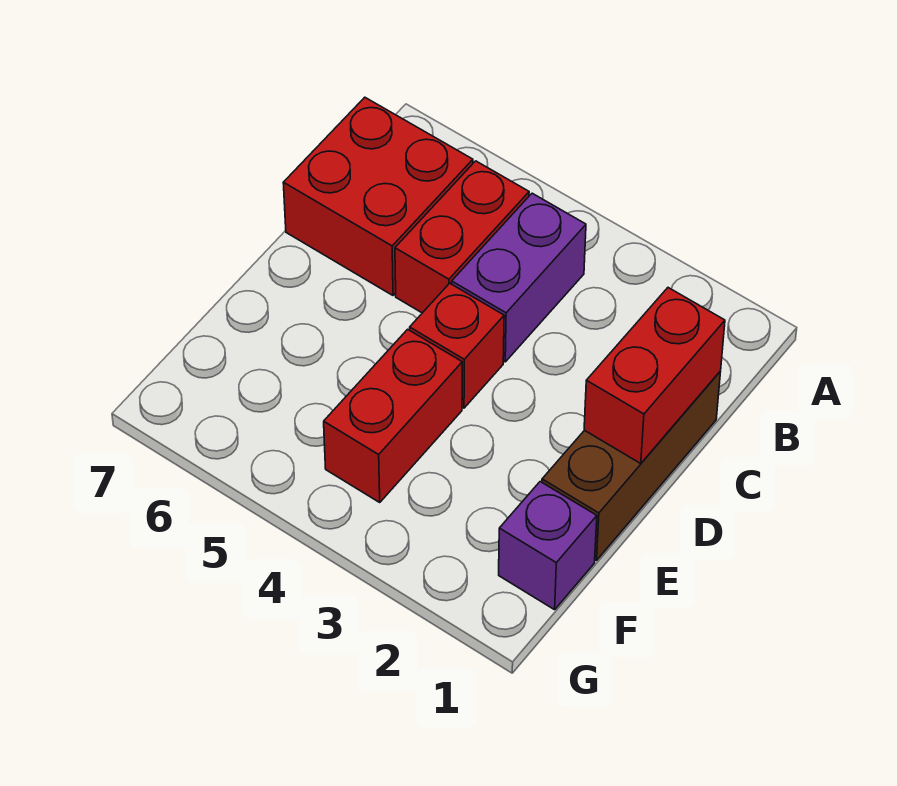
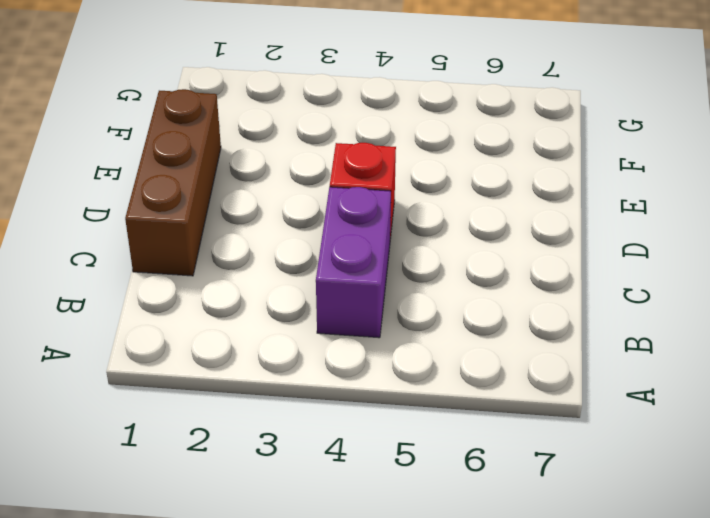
none -> red brick B5:C5 level 1
none -> red brick B6:C7 level 1

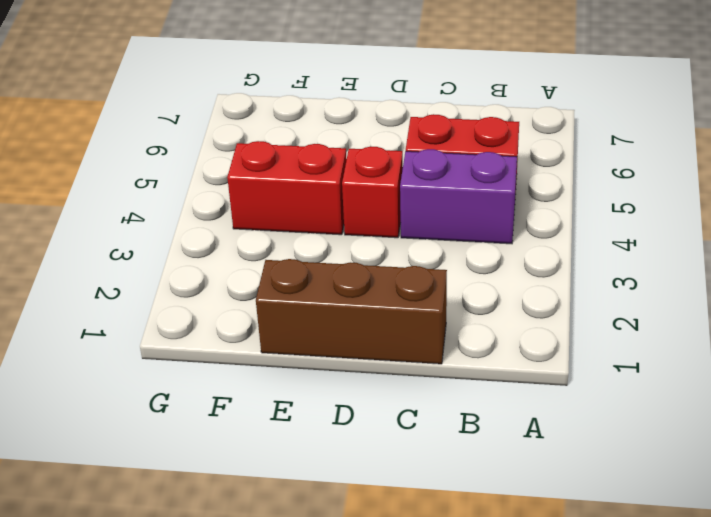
none -> red brick B6:C7 level 1
none -> purple brick F1 level 1

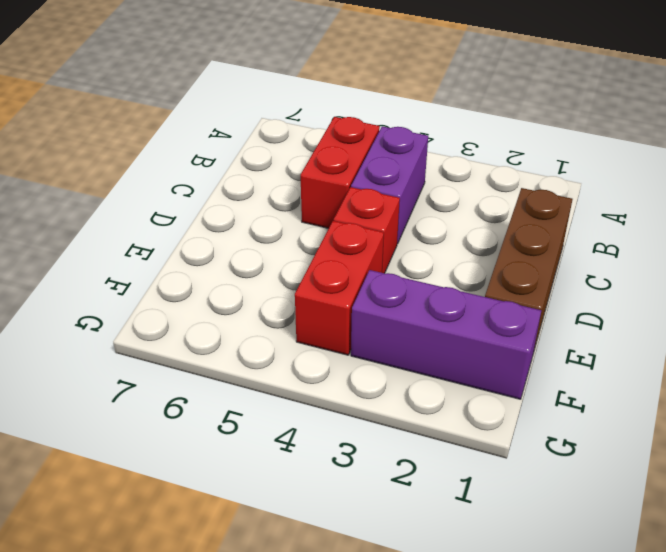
purple brick F1:F3 level 1 -> purple brick F1 level 1
none -> red brick B6:C7 level 1
none -> red brick C1:D1 level 2

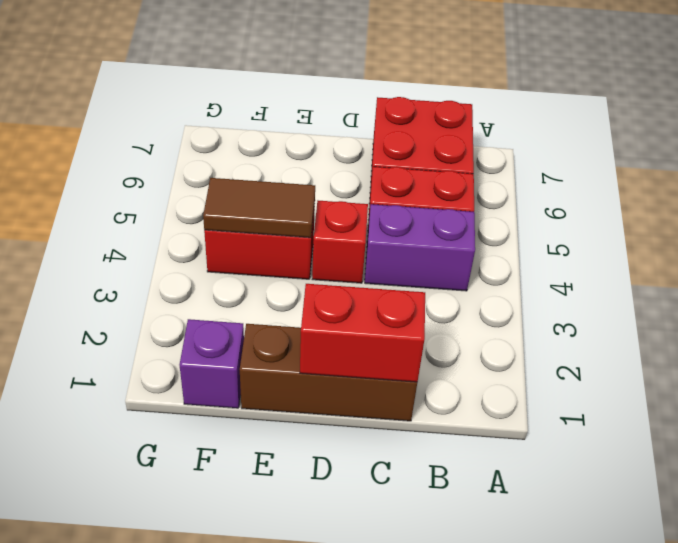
brown tile E4:F4 level 2 -> none

